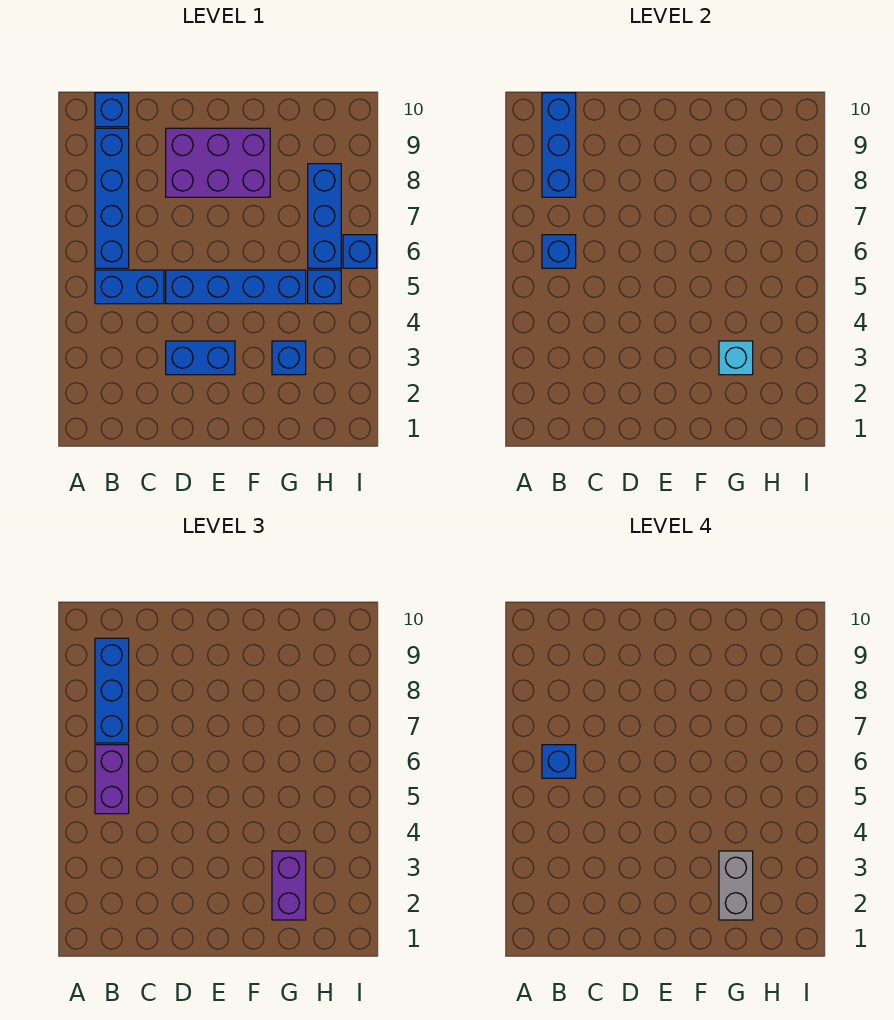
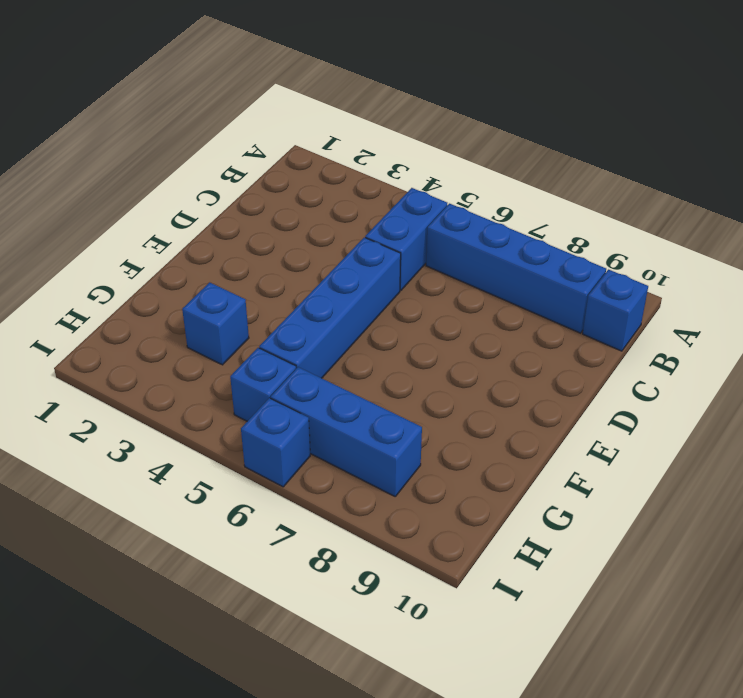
none -> blue brick D3:E3 level 1
none -> purple brick D8:F9 level 1
none -> blue brick B6 level 2

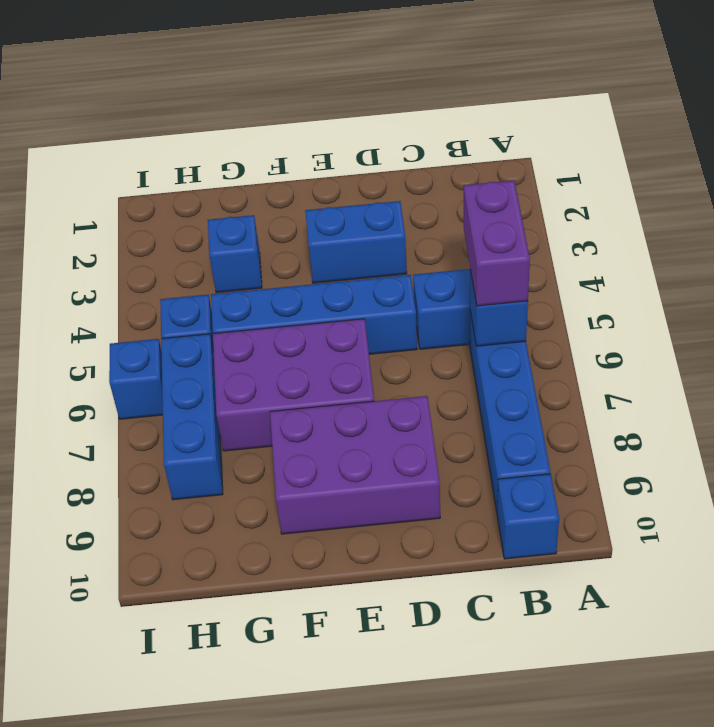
purple brick E6:G7 level 1 -> none
none -> blue brick B8:B10 level 2
none -> cyan brick G3 level 2
none -> blue brick B7:B9 level 3

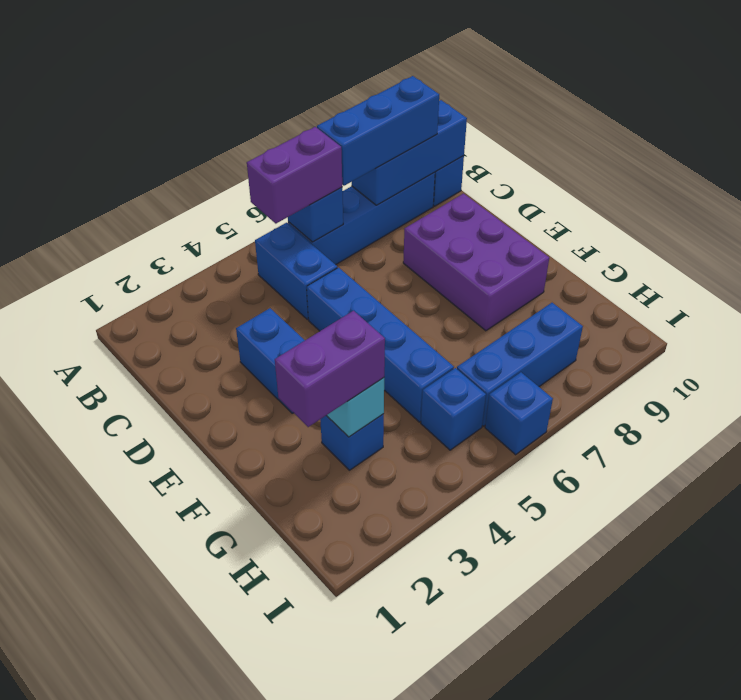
none -> blue brick B6 level 4
none -> grey brick G2:G3 level 4

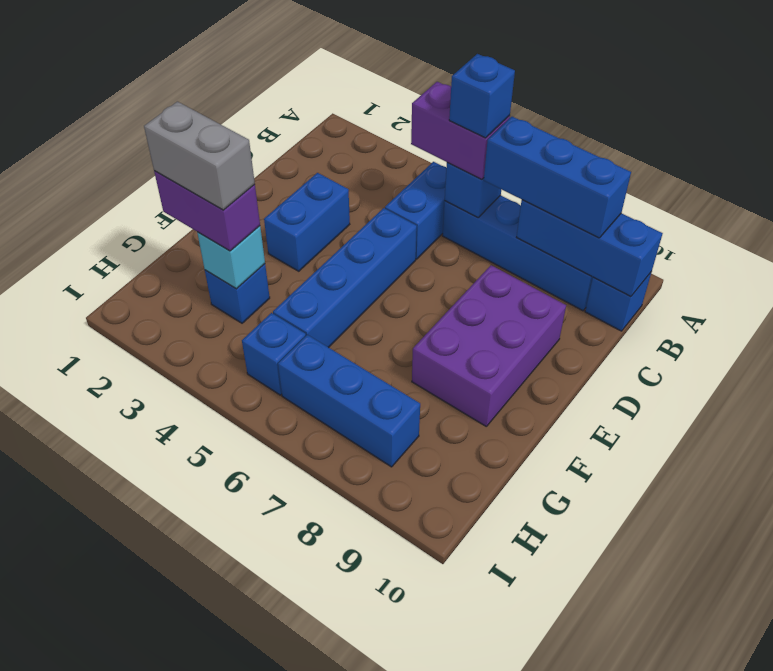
none -> blue brick I6 level 1

